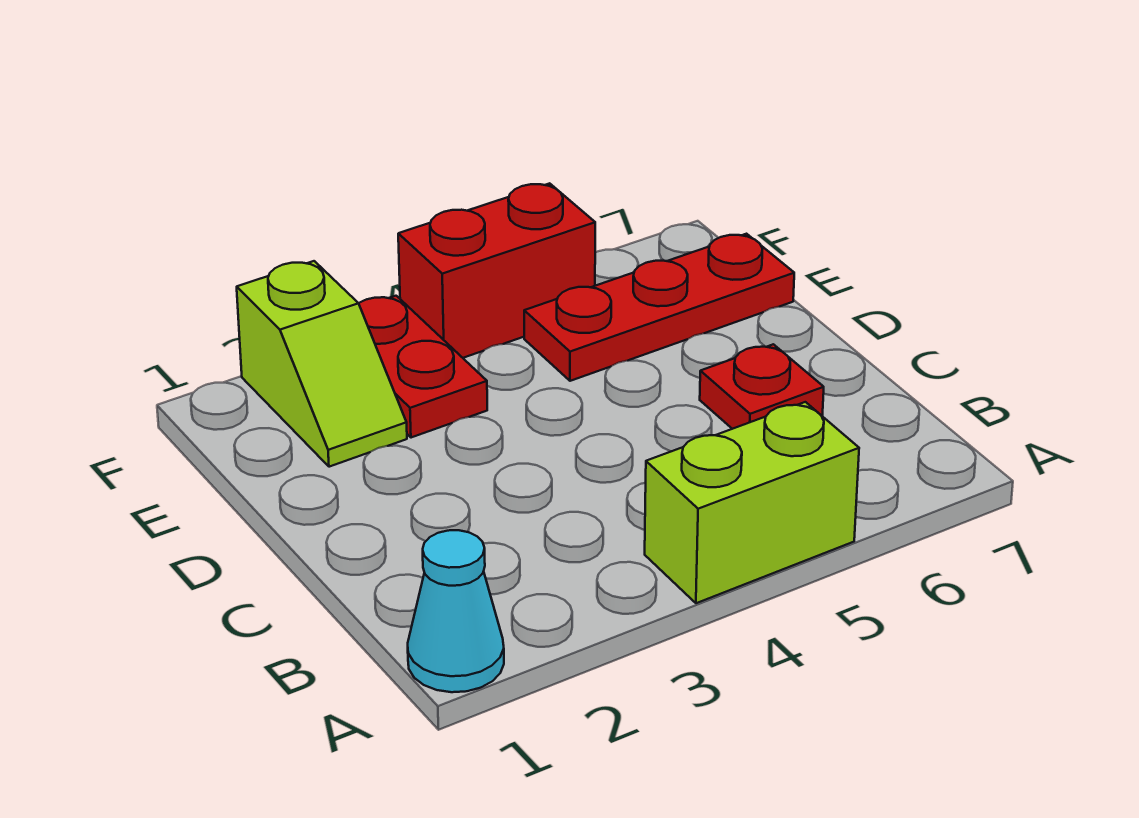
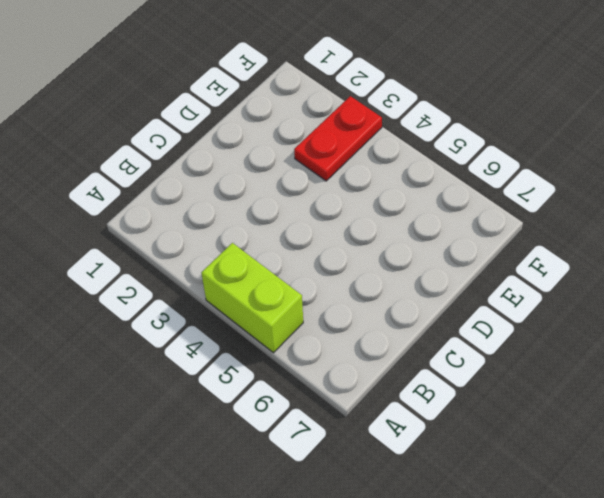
none -> cyan cone A1 level 1
none -> red plate C6 level 1

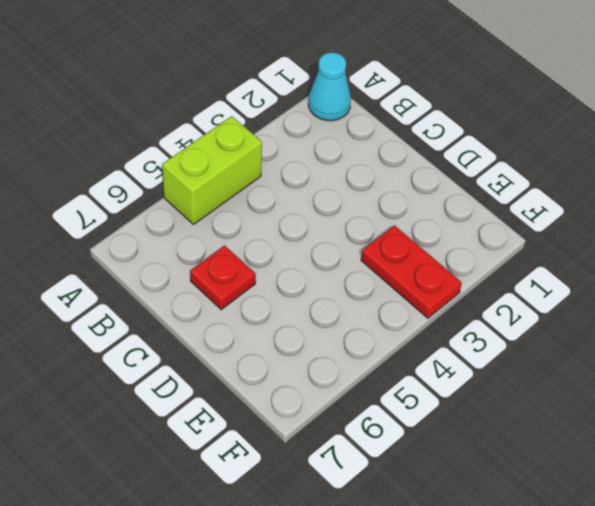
none -> lime slope E2:F2 level 1 top F
none -> red plate E5:E7 level 1

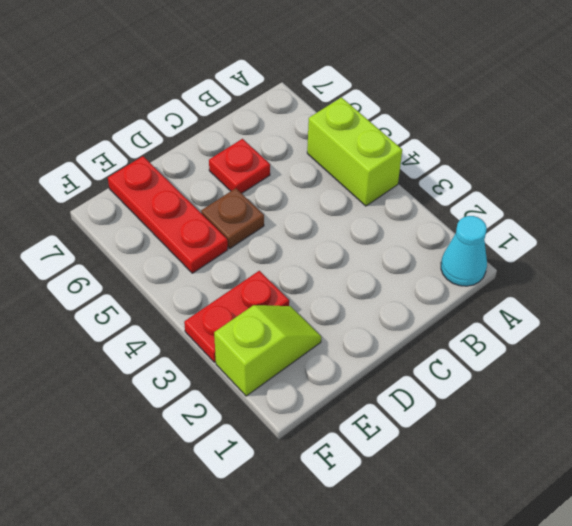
brown plate D5 level 1 -> none
none -> red brick F4:F5 level 1

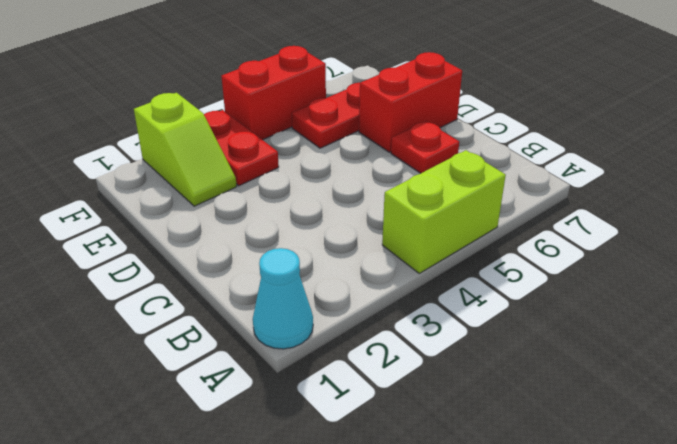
red brick D6:D7 level 1 -> none

